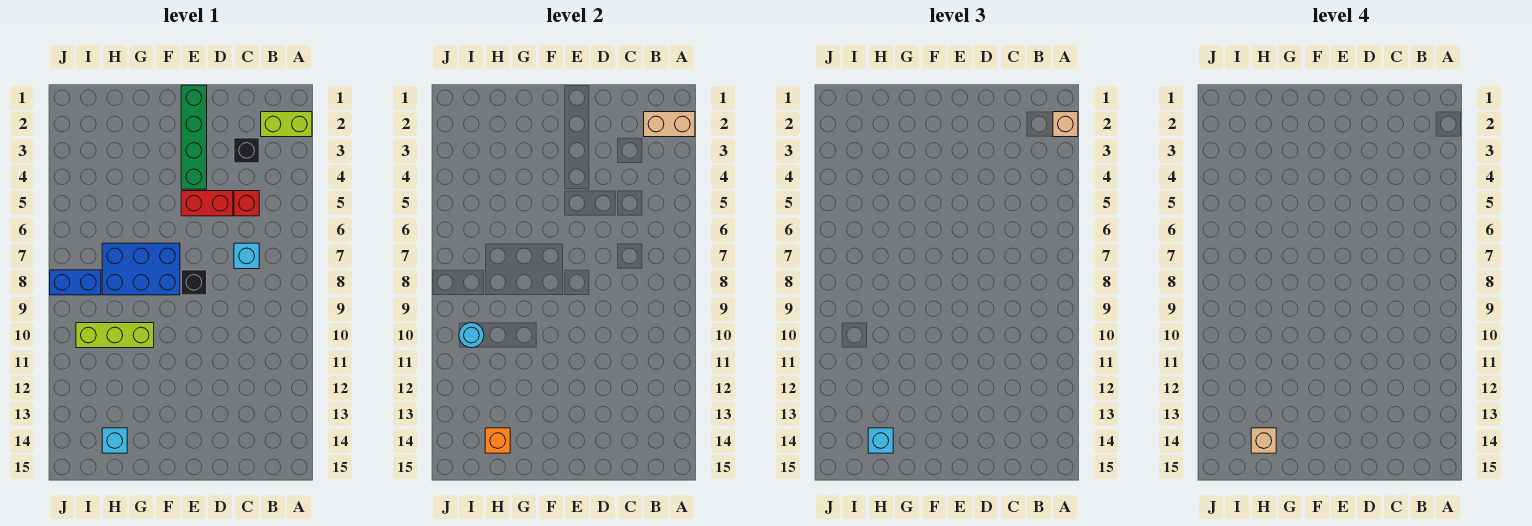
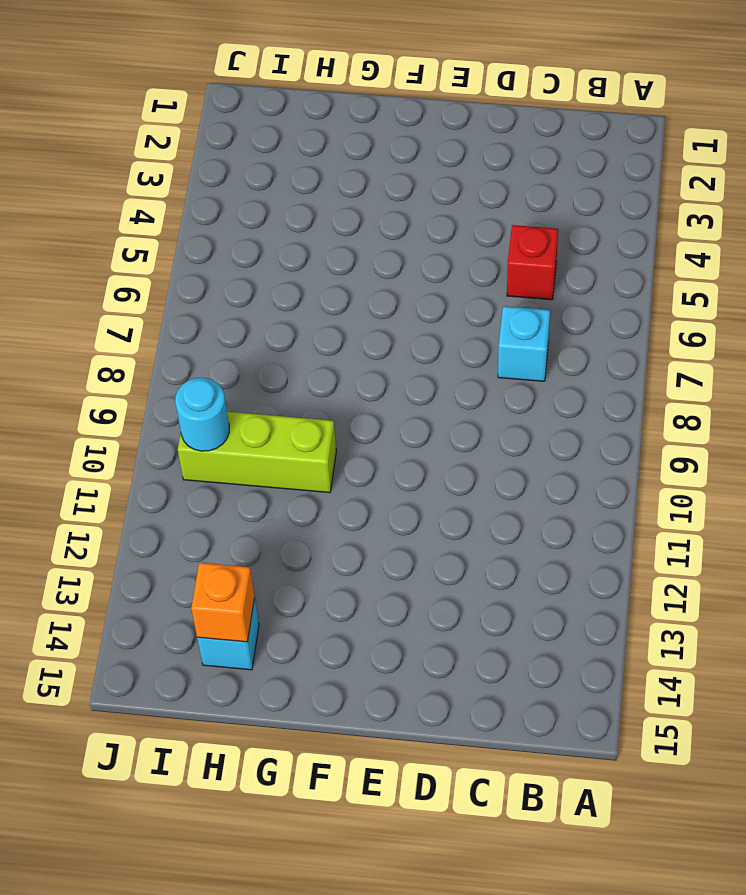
none -> lime brick A2:B2 level 1
none -> black brick C3 level 1
none -> red brick D5:E5 level 1

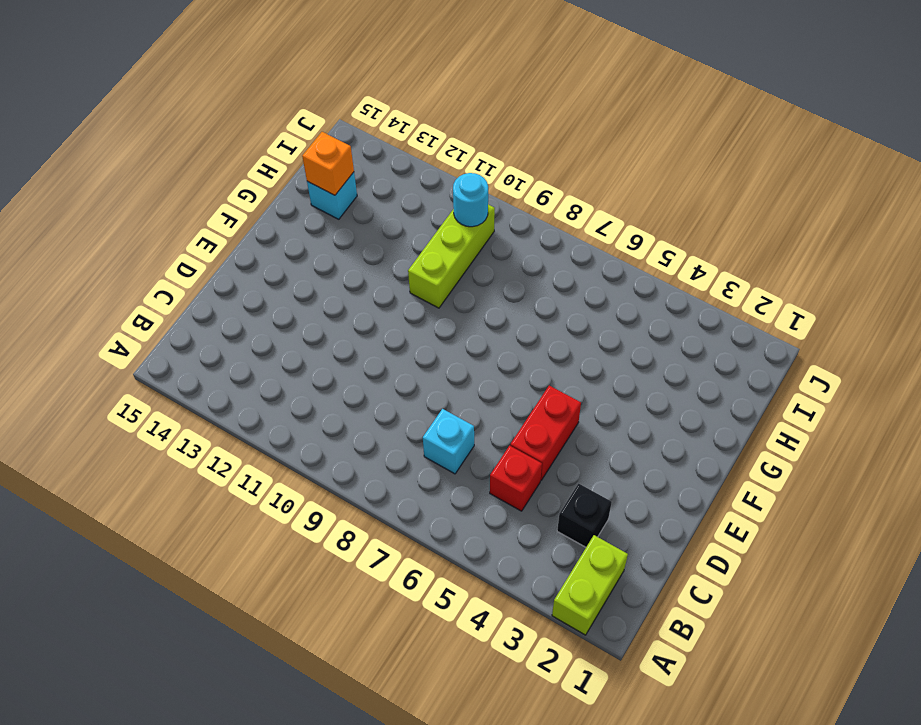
none -> green brick E1:E4 level 1
none -> black brick E8 level 1
none -> blue brick F7:H8 level 1

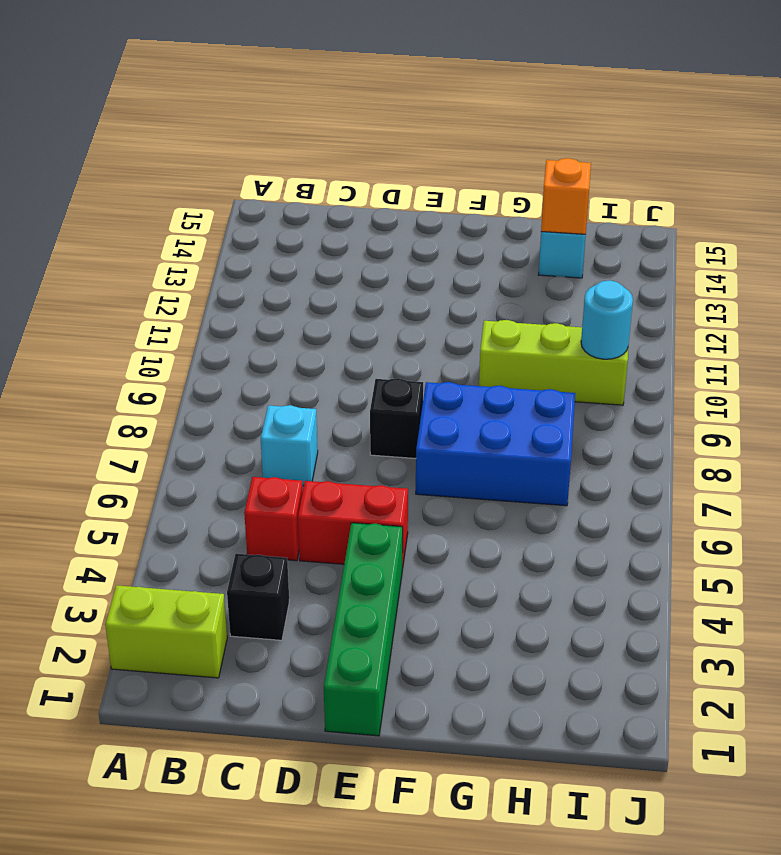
none -> blue brick I8:J8 level 1
none -> tan brick A2:B2 level 2
none -> tan brick A2 level 3

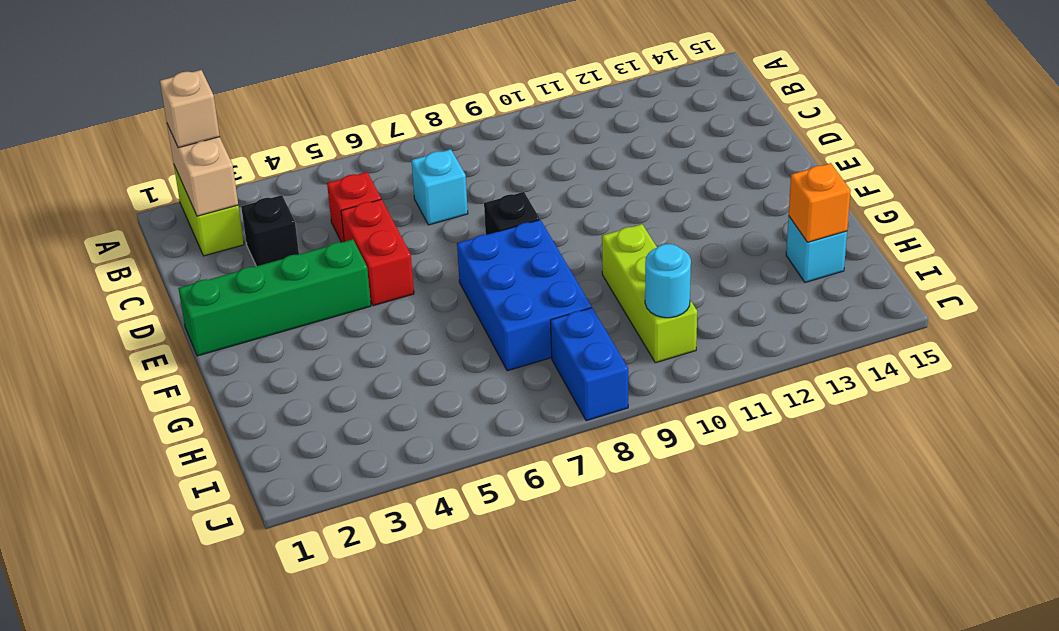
none -> cyan brick H14 level 3
none -> tan brick H14 level 4

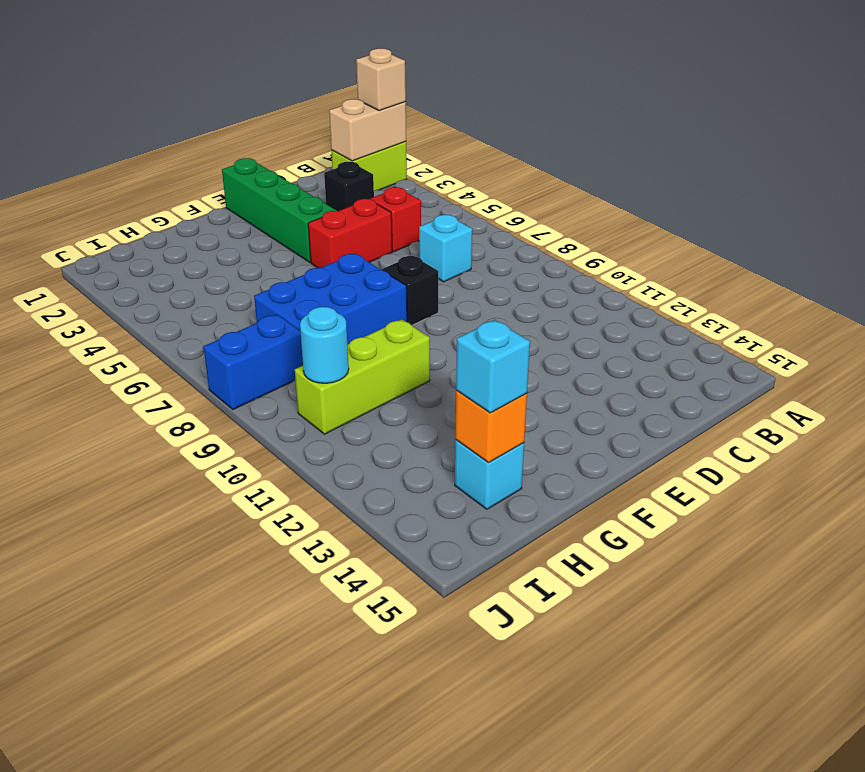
none -> tan brick H14 level 4

